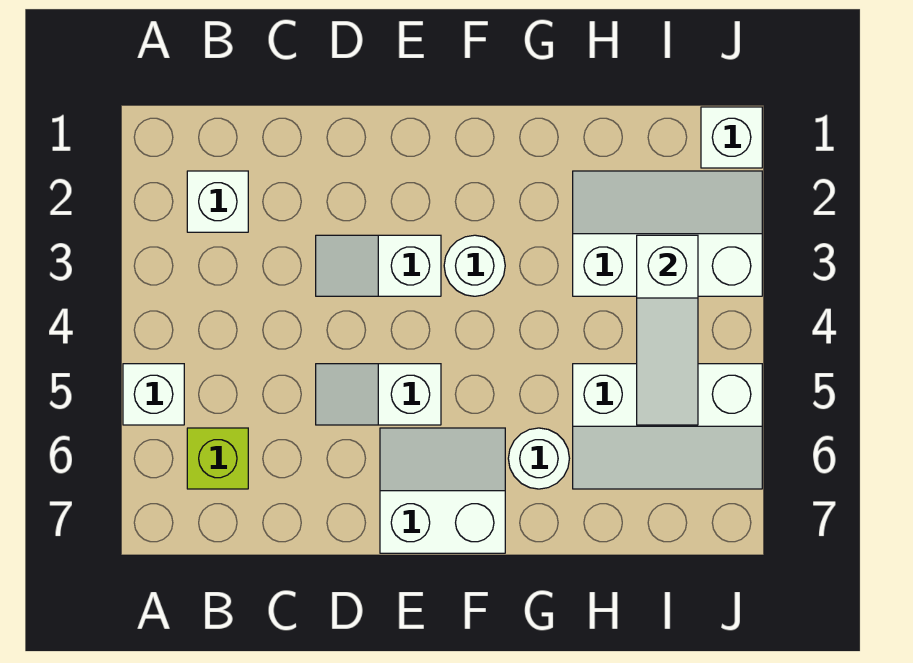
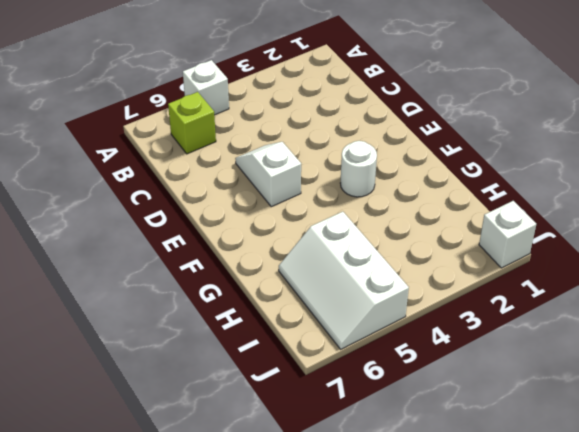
none -> white brick B2 level 1
none -> white slope D3:E3 level 1 top E
none -> white slope E6:F7 level 1 top 7

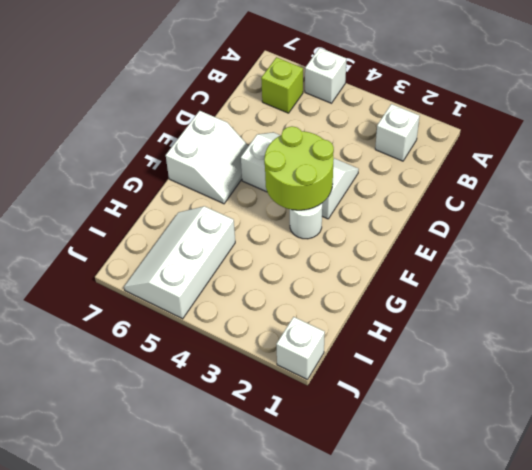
lime round brick E3:F4 level 2 -> none
none -> white round brick G6 level 1
none -> white slope H2:J3 level 1 top 3
none -> white slope I3:I5 level 2 top 3

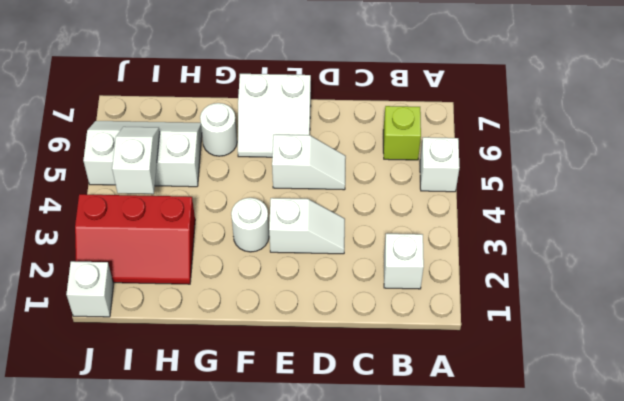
red slope H2:J3 level 1 top 3 -> white slope H2:J3 level 1 top 3
white slope I4:I5 level 2 top 4 -> white slope I3:I5 level 2 top 3

